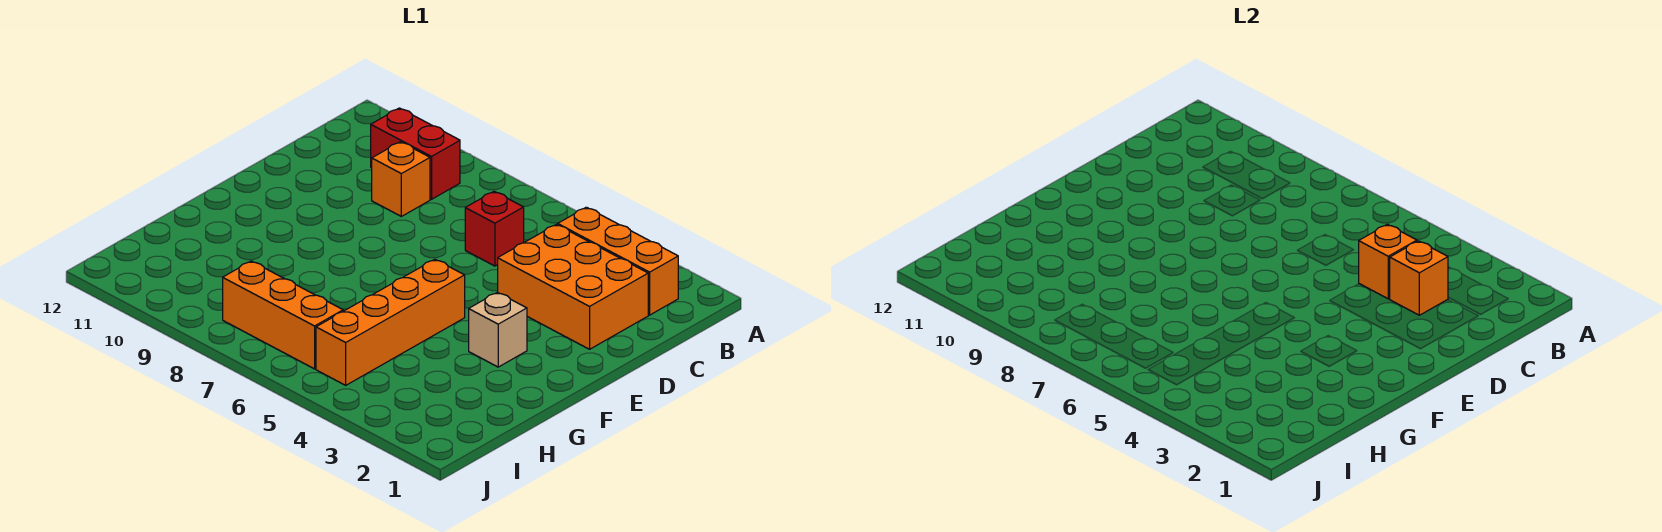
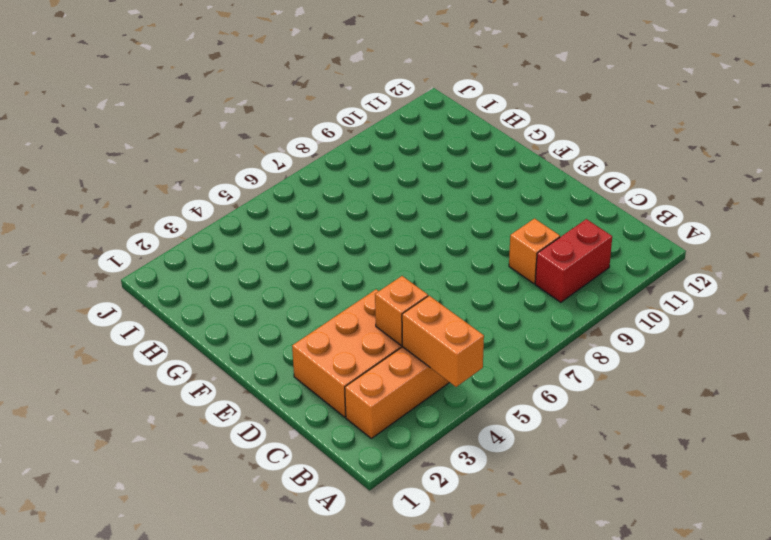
orange brick A4:B4 level 2 -> none
none -> red brick C6 level 1
none -> tan brick F3 level 1

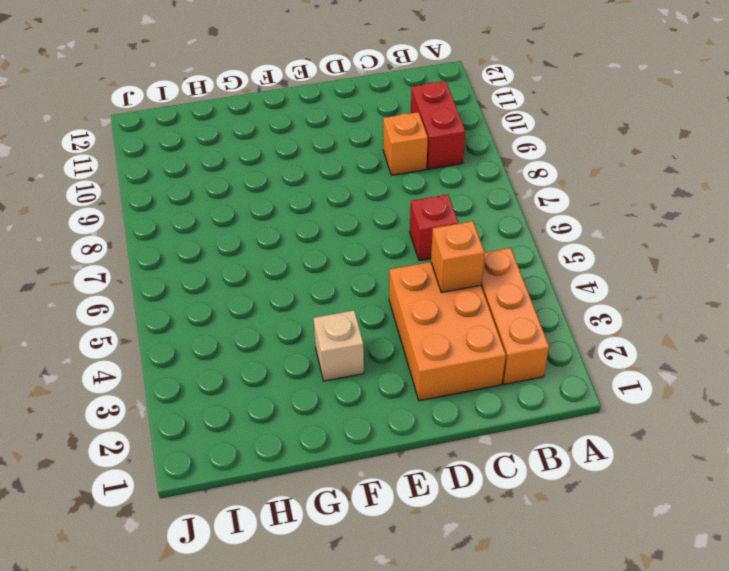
none -> orange brick F5:I5 level 1
none -> orange brick I6:I8 level 1

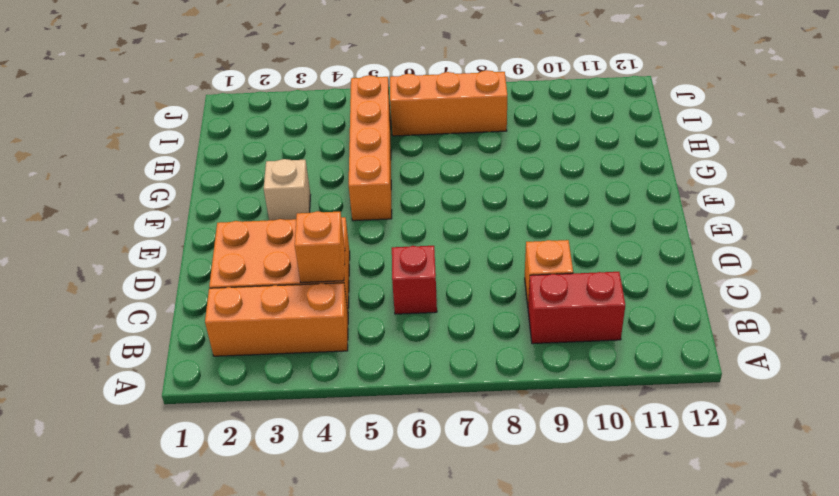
none -> orange brick C3 level 2

